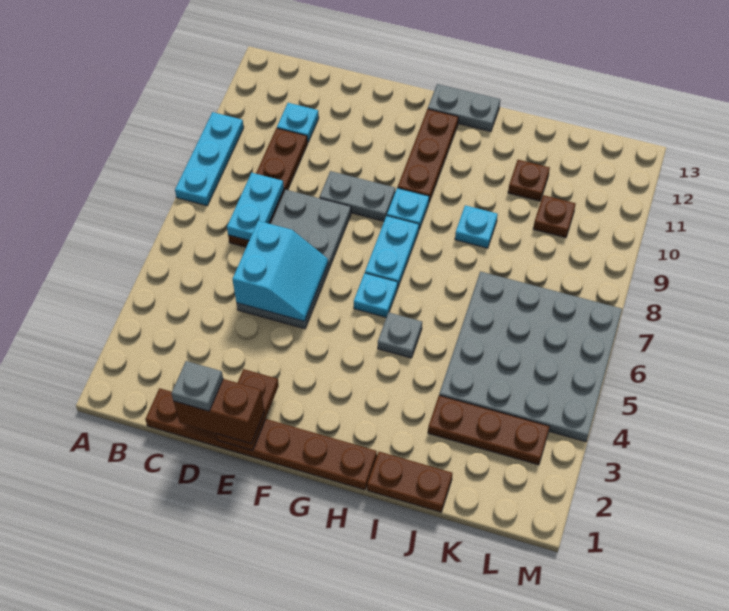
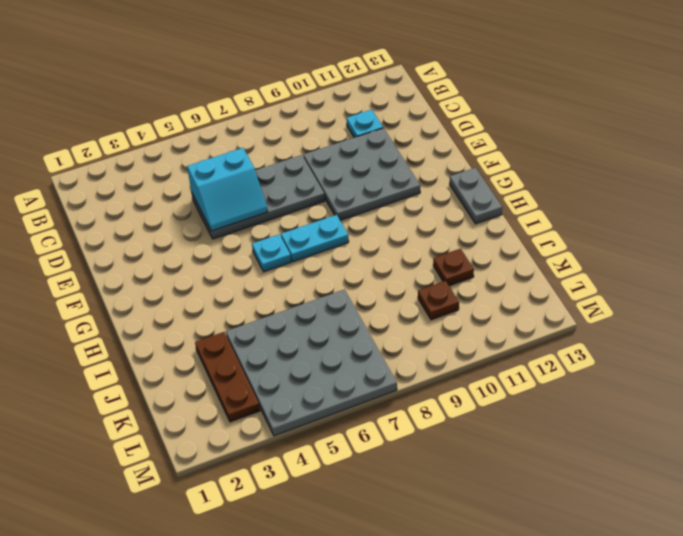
grey plate D9:F11 level 1 -> grey plate E9:F9 level 1
none -> cyan plate A8:A10 level 1
none -> brown plate C1:H1 level 1
none -> brown plate C7:C10 level 1

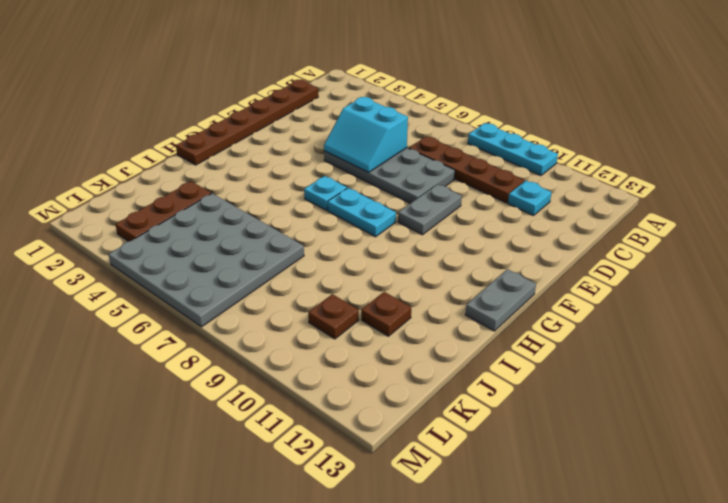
none -> cyan plate G9 level 1
none -> brown plate G10:G12 level 1
none -> grey plate H5 level 1

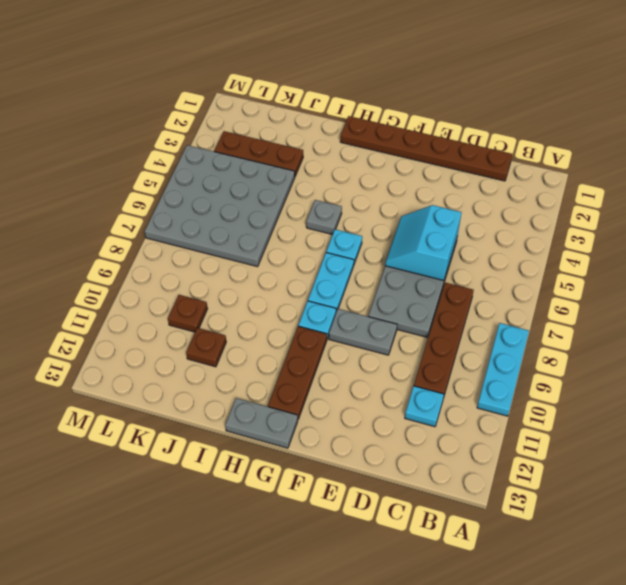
none -> brown plate I1:J1 level 1
none -> cyan plate I9 level 1
none -> cyan plate C7:C8 level 2

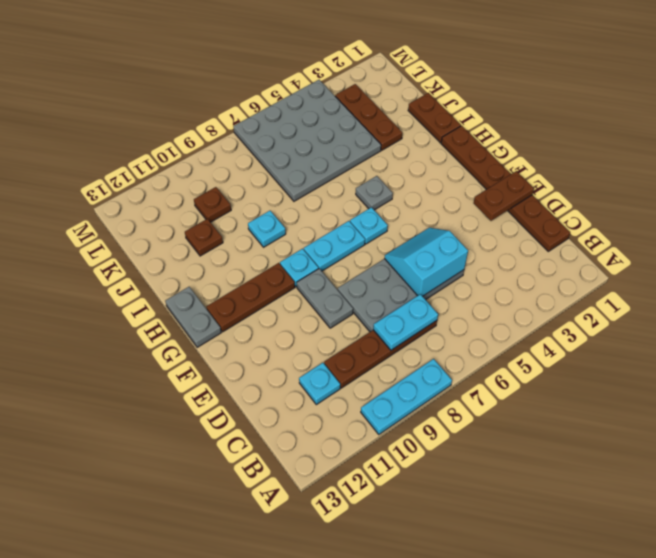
none -> brown brick D1:E1 level 3
none -> grey plate D1 level 4

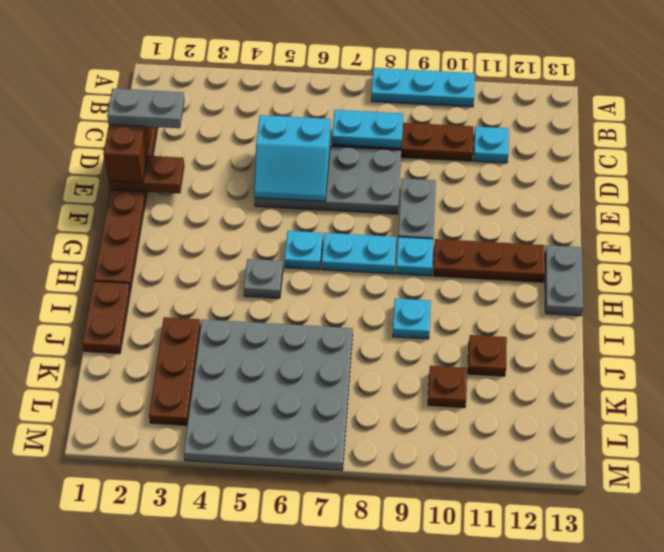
grey plate D1:D2 level 4 -> grey plate D1 level 4

